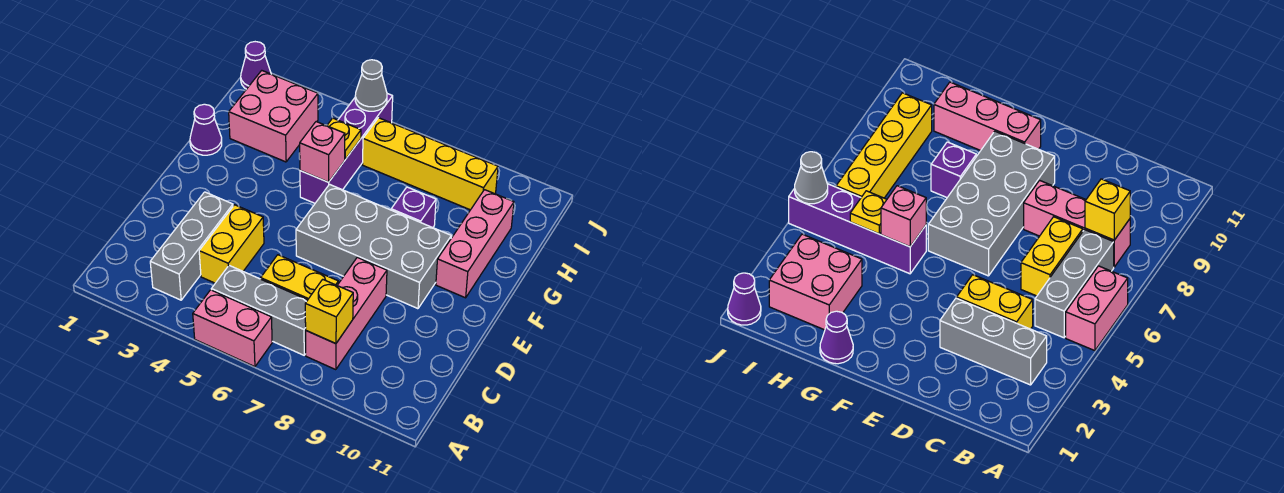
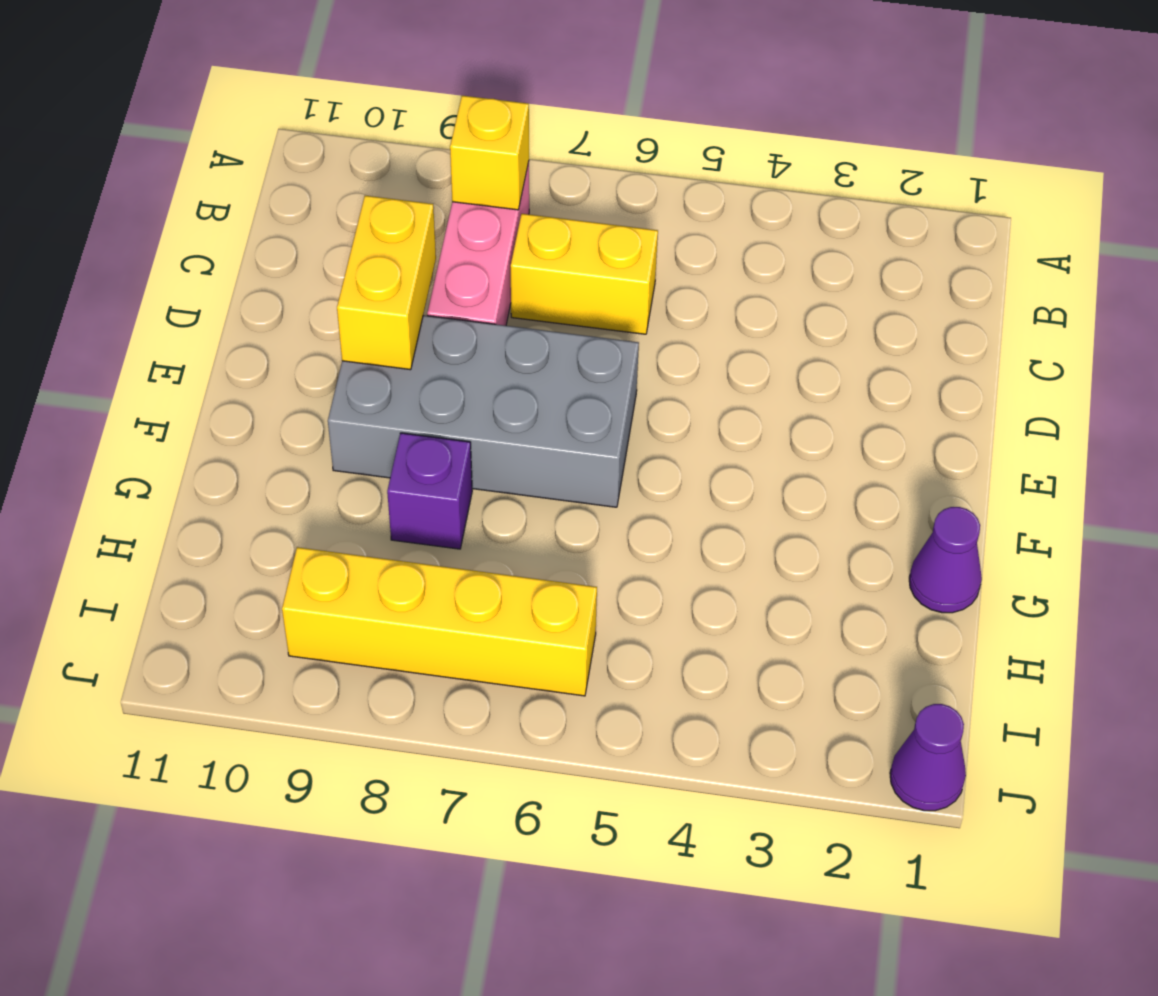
yellow brick D9:E9 level 2 -> yellow brick C4:D4 level 1
none -> pink brick A5:A6 level 1
none -> grey brick B3:D3 level 1
none -> grey brick B5:B7 level 1

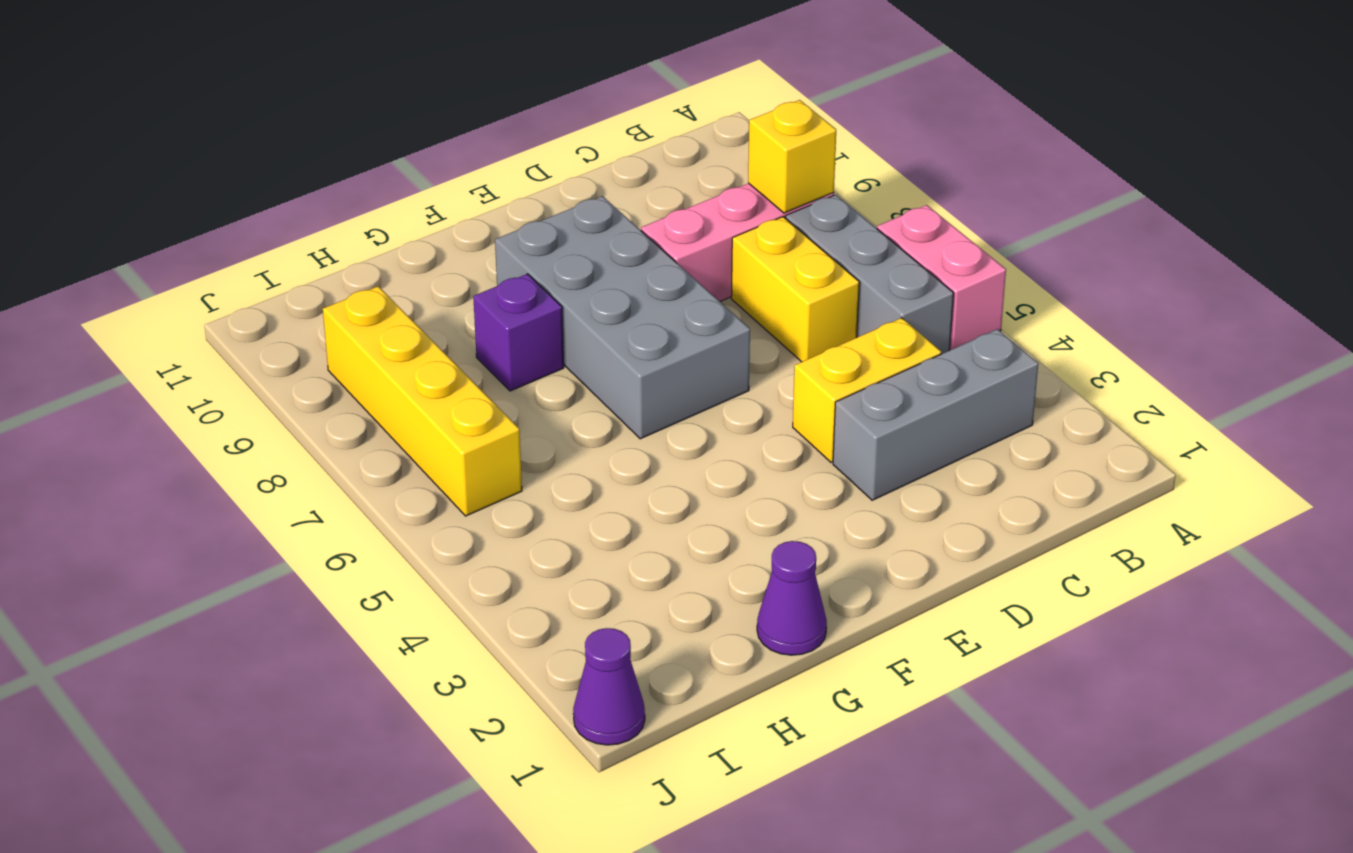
none -> pink brick F10:H10 level 1
none -> purple brick G5:J5 level 1
none -> pink brick H2:I3 level 1

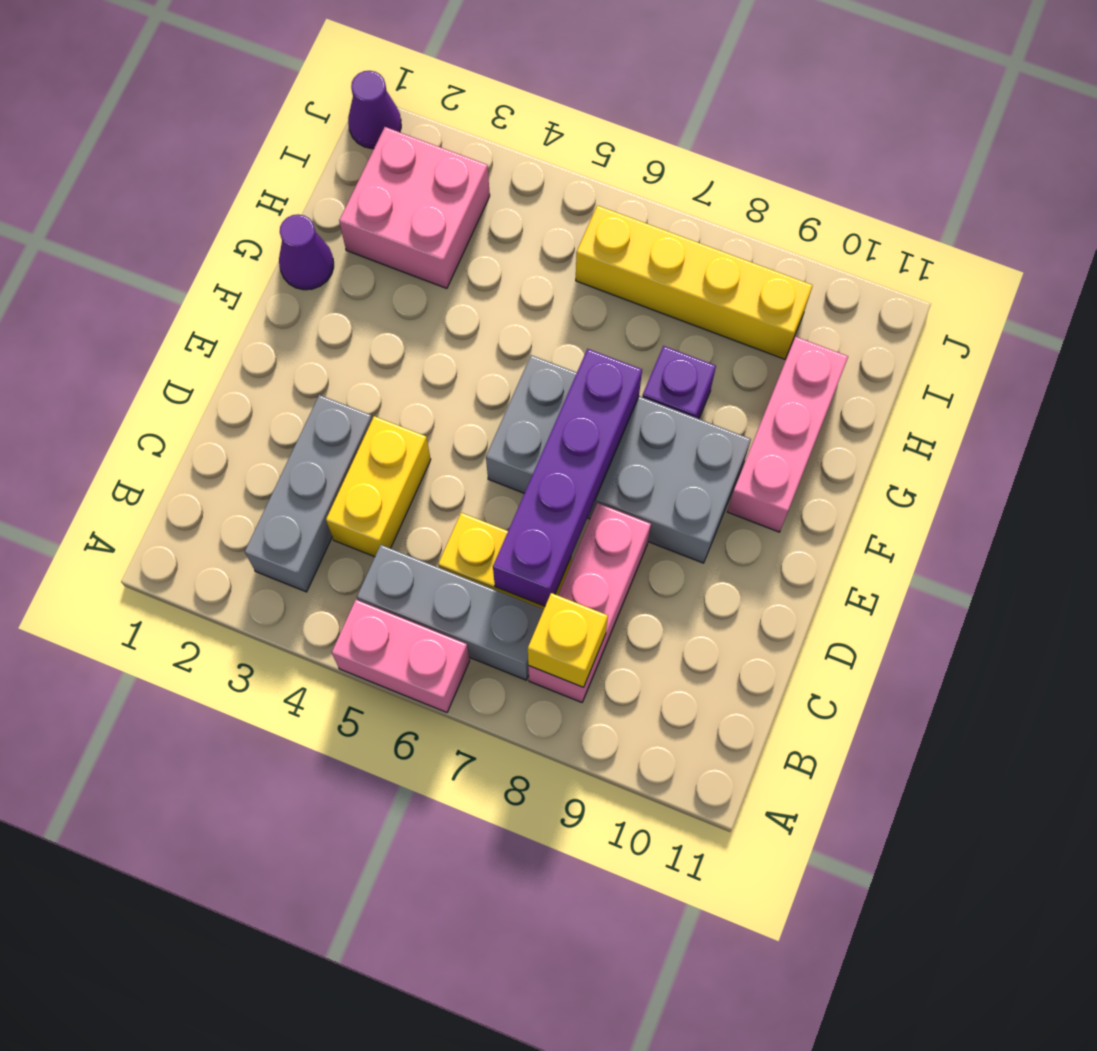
purple brick C7:F7 level 2 -> purple brick G5:J5 level 1
none -> pink brick G5 level 2
none -> yellow plate H5 level 2
none -> grey cone J5 level 2

